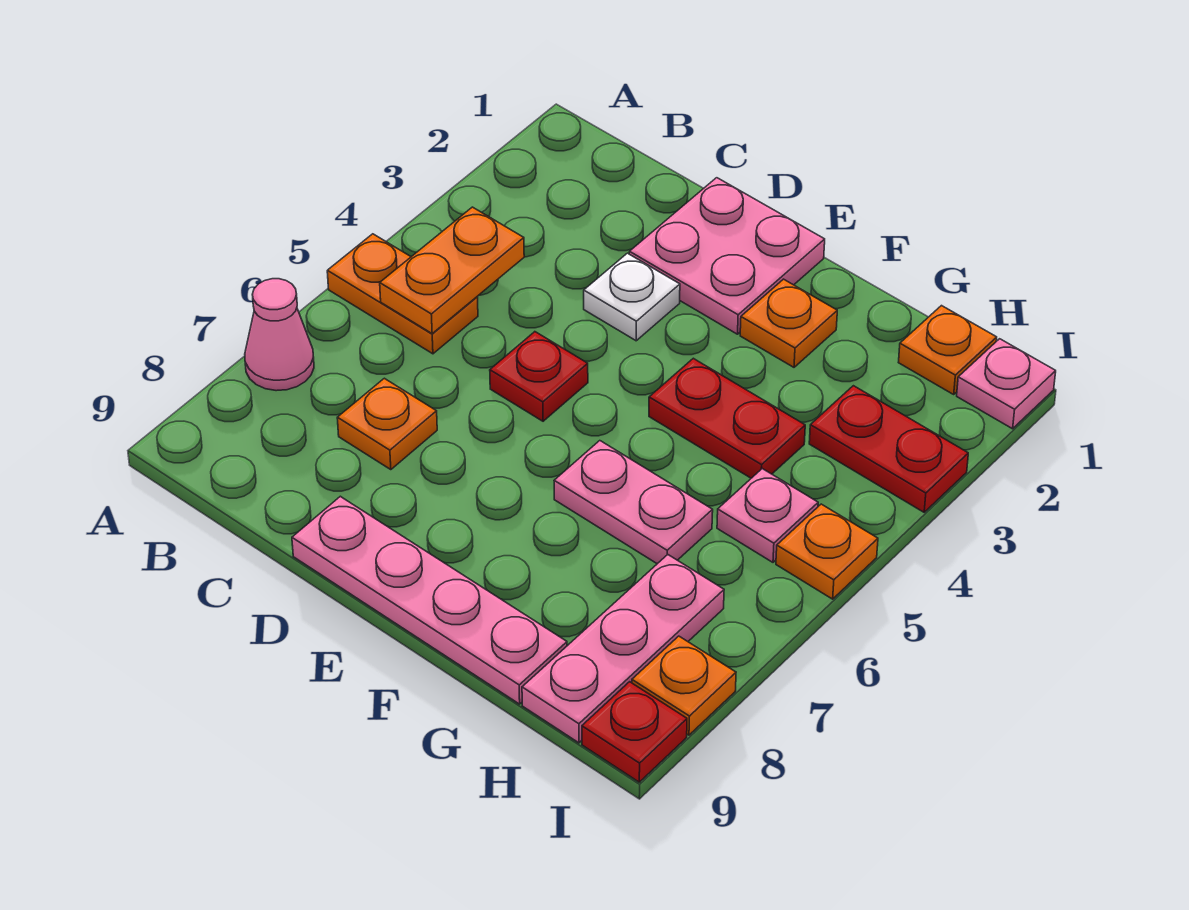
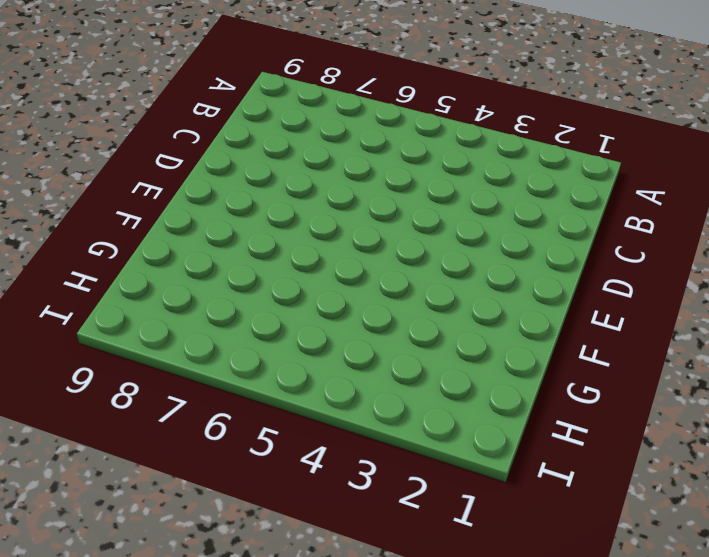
none -> orange plate A5:B5 level 1
none -> pink cone A7 level 1
none -> orange plate C7 level 1

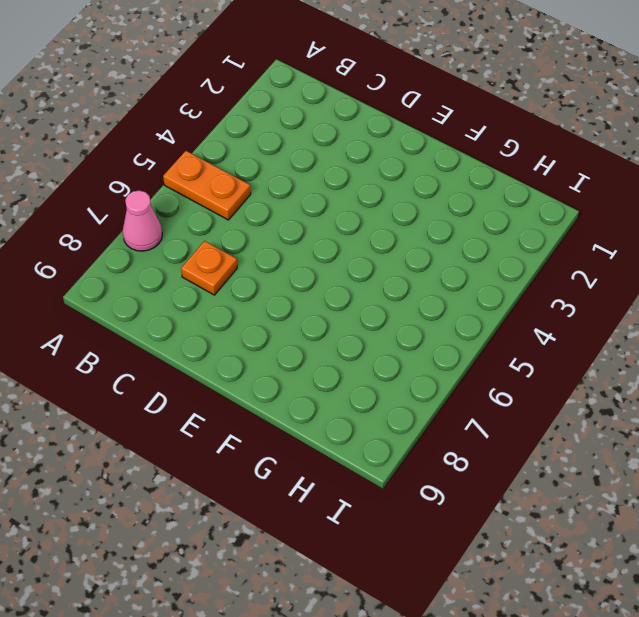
none -> pink plate D1:E2 level 1
none -> white plate D3 level 1
none -> red plate D5 level 1

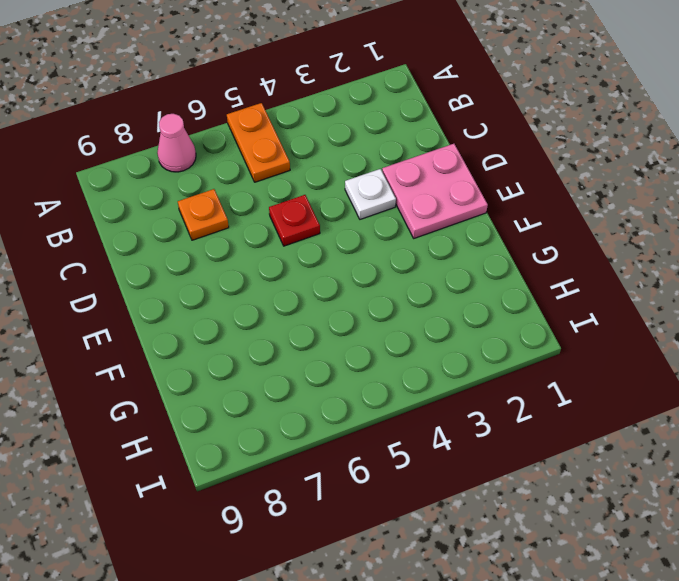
none -> pink plate D9:G9 level 1
none -> orange plate F2 level 1
none -> red plate F4:G4 level 1

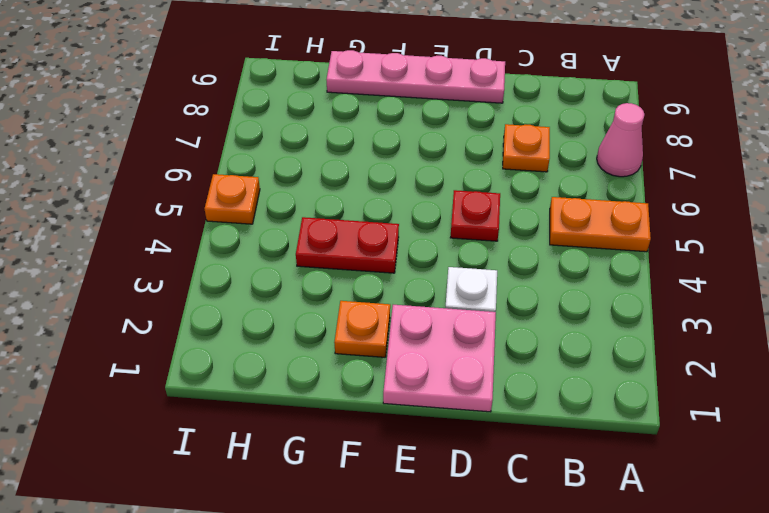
none -> pink plate F6:G6 level 1
none -> orange plate H1 level 1
none -> red plate H3:I3 level 1

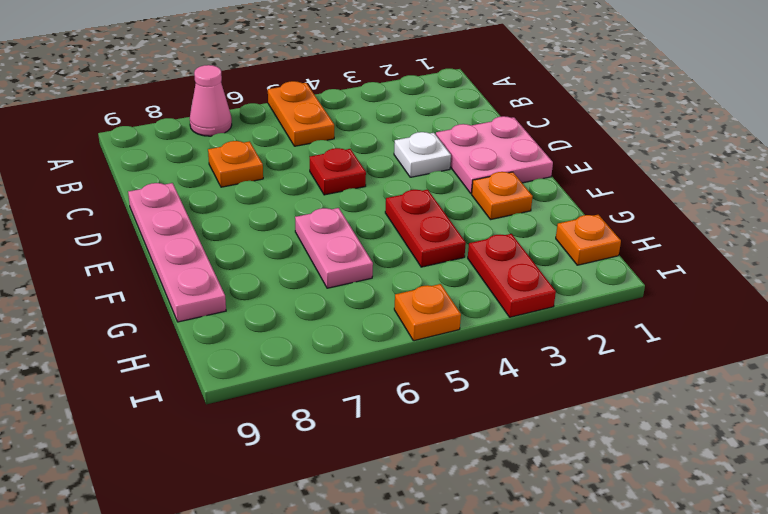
none -> pink plate H5 level 1
none -> pink plate H7:H9 level 1
none -> pink plate I1 level 1

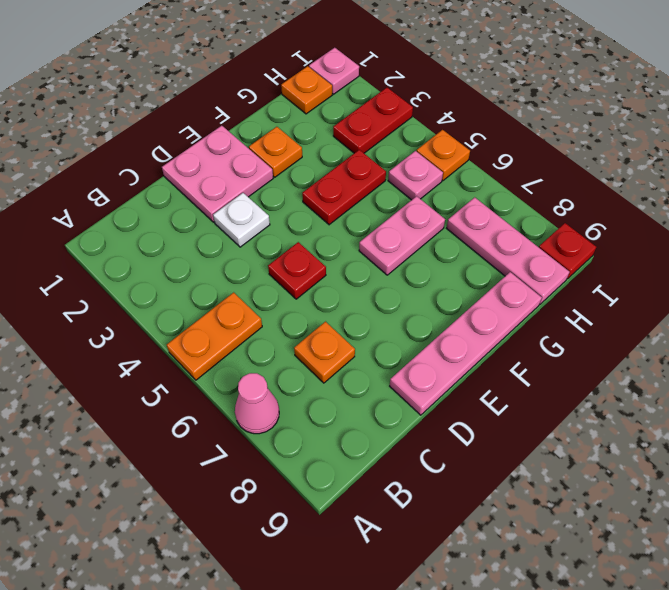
none -> orange plate I8 level 1
none -> orange plate B4:B5 level 2

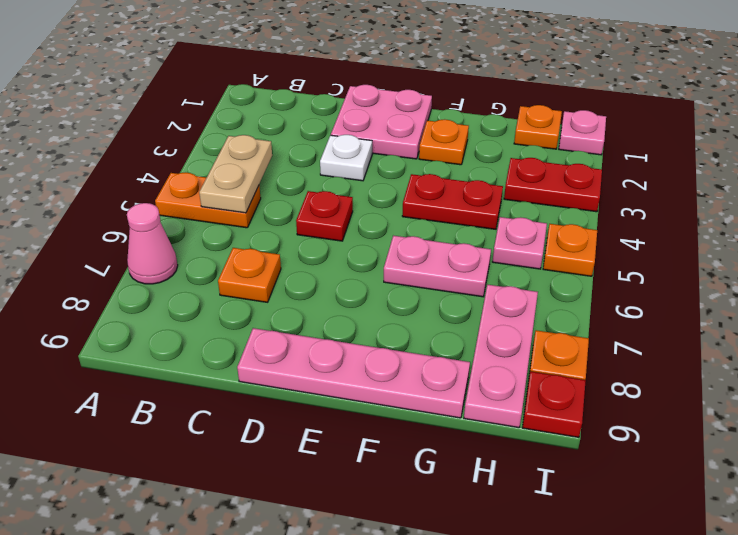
tan plate B4:B5 level 2 -> orange plate B4:B5 level 2

